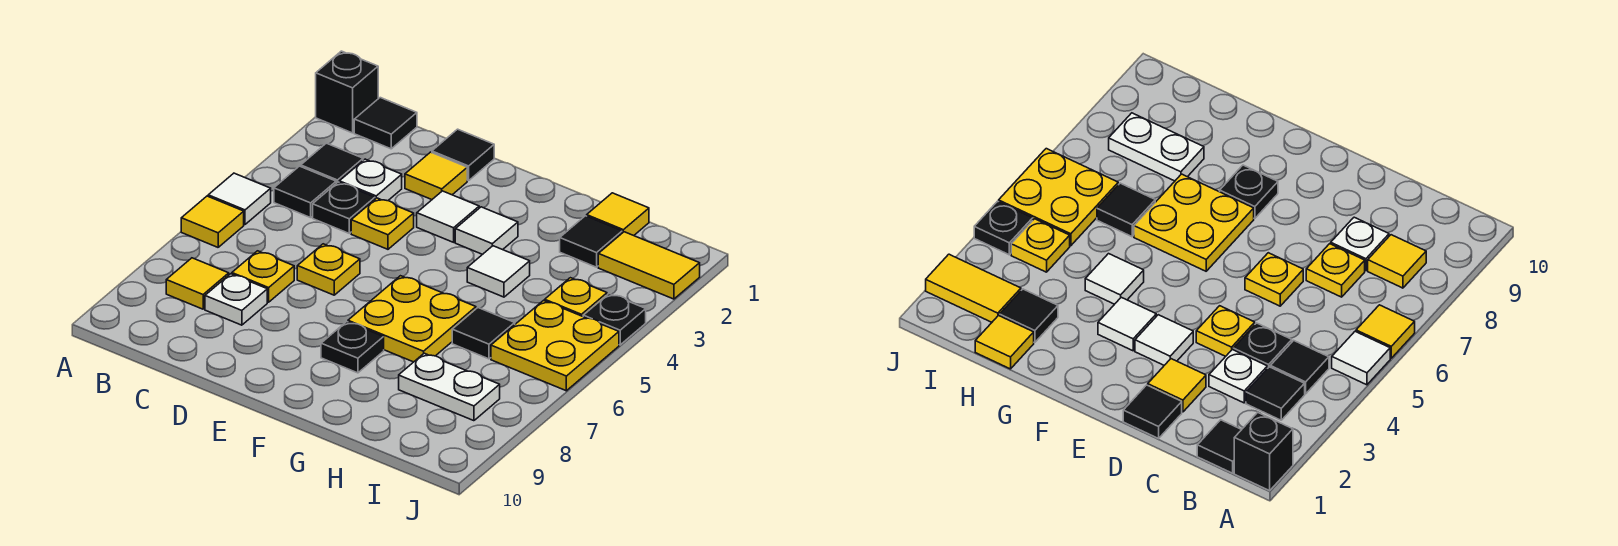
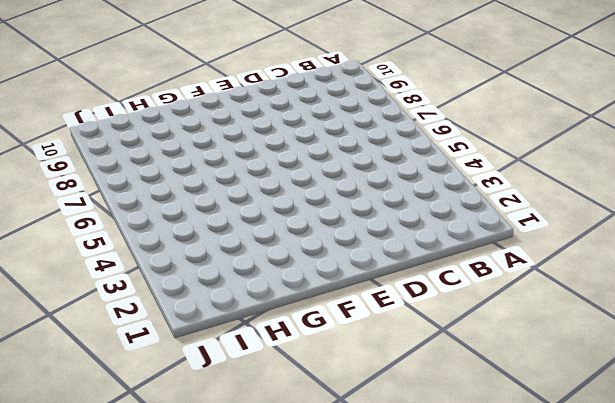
none -> black brick A1 level 1
none -> white tile A5 level 1
none -> yellow tile A6 level 1

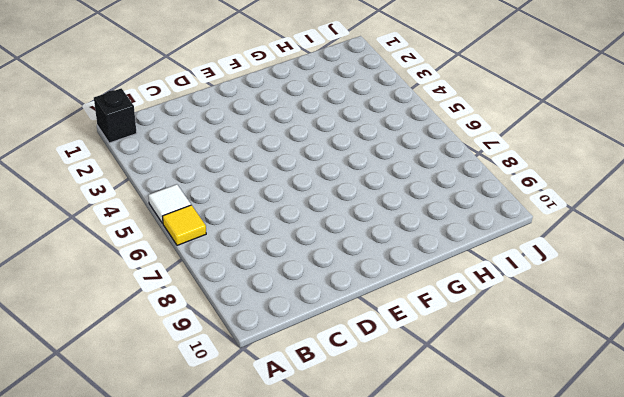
none -> black tile B1 level 1
none -> black tile B3 level 1
none -> black tile B4 level 1

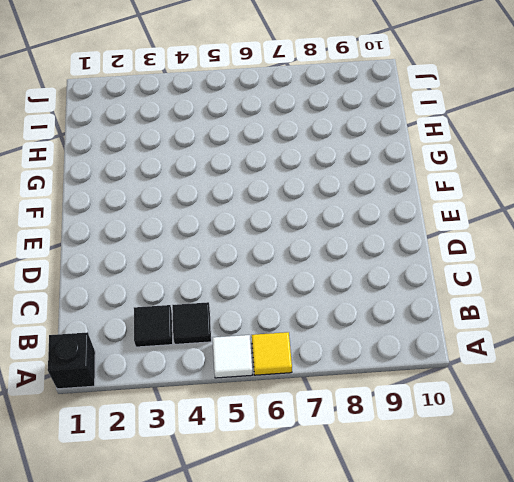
none -> black tile B1 level 1
none -> yellow tile B8 level 1
none -> white plate C3 level 1

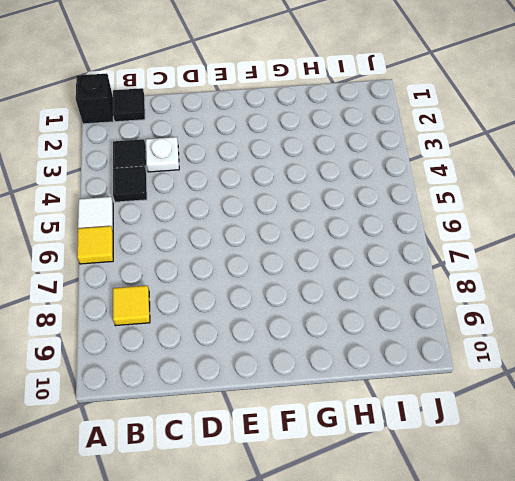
none -> black plate C4 level 1
none -> yellow plate C7 level 1
none -> white plate C8 level 1

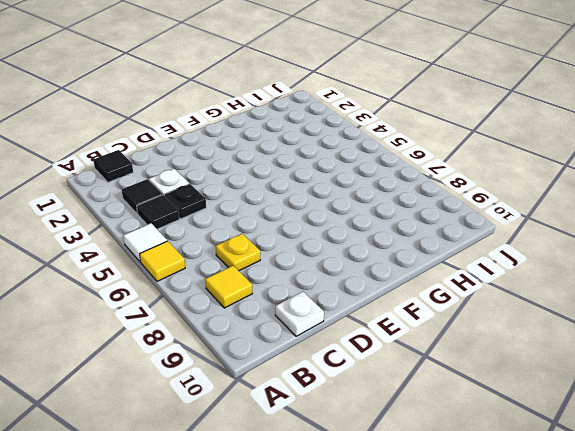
white plate C10 level 1 -> white plate C8 level 1
none -> black brick A1 level 1
none -> black tile D1 level 1
none -> yellow tile D2 level 1

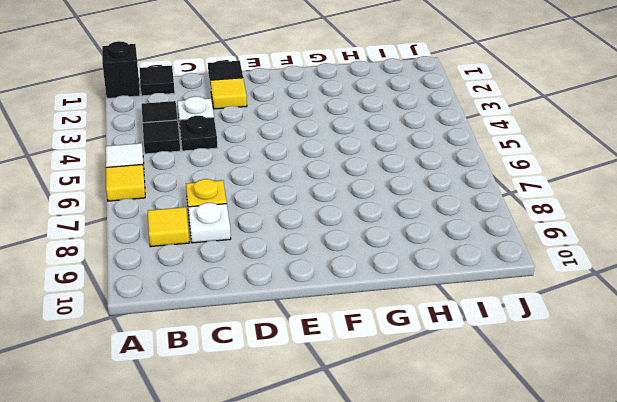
none -> yellow plate D4 level 1
none -> yellow plate D6 level 1
none -> white tile E3 level 1

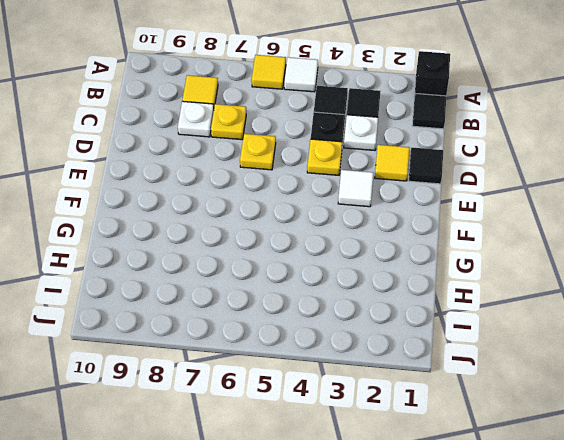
none -> white tile F3 level 1
none -> yellow plate F6:G7 level 1
none -> black plate F8 level 1

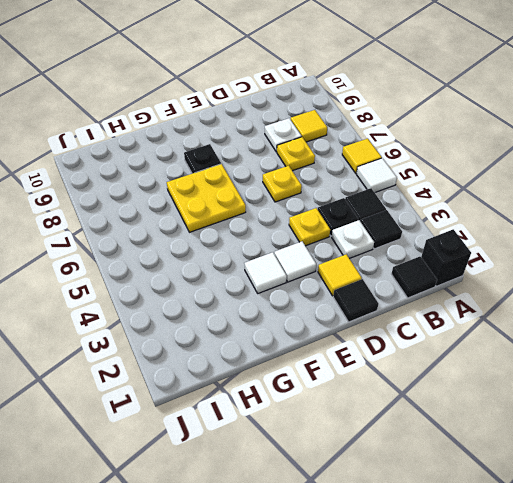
none -> white tile G4 level 1
none -> yellow tile H1 level 1
none -> black tile H2 level 1

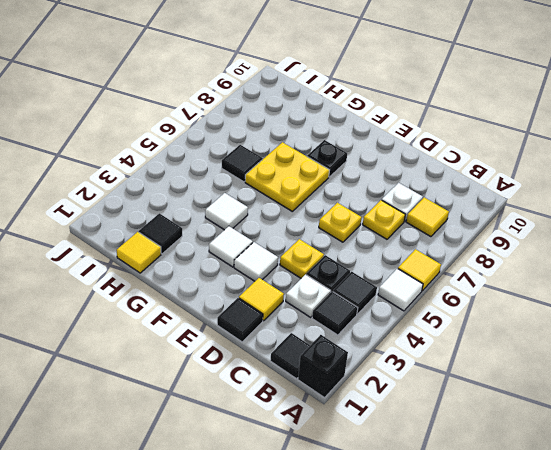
none -> white plate H8:I8 level 1
none -> yellow tile I2:J2 level 1
none -> yellow plate I4 level 1

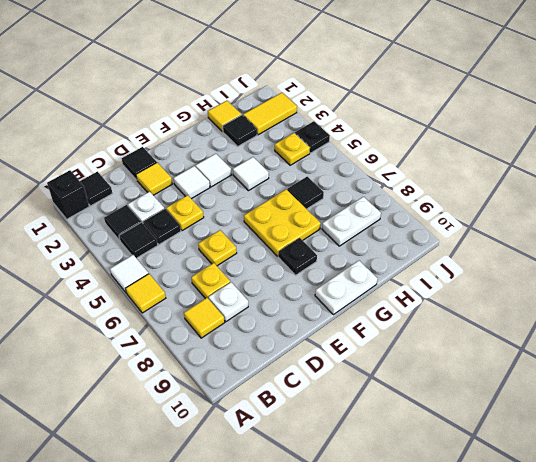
white plate F10:G10 level 1 -> none
none -> yellow plate I5:J6 level 1

